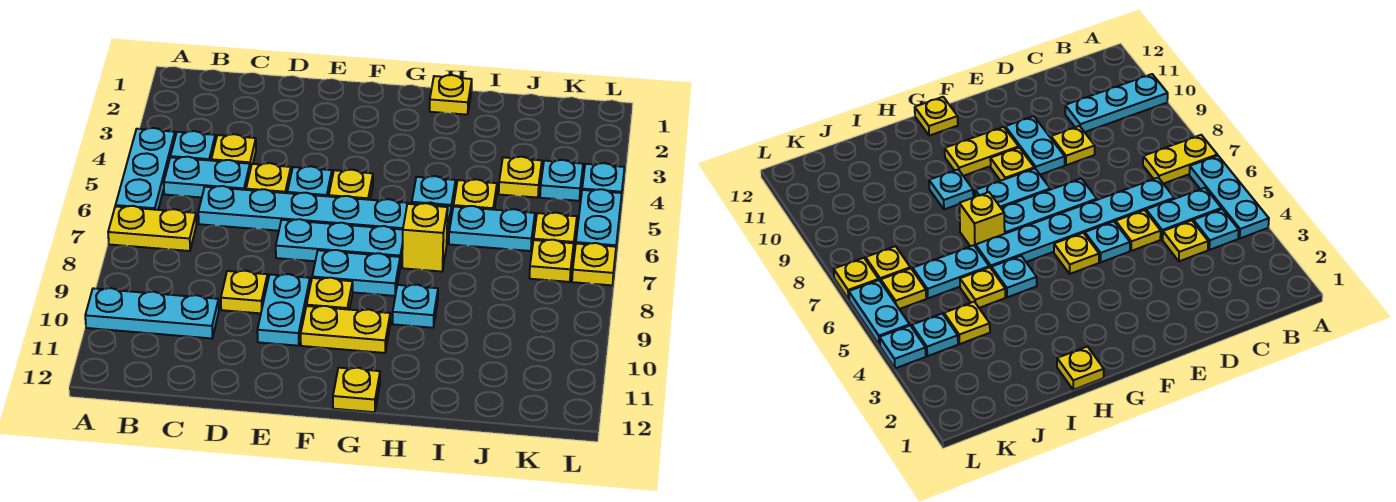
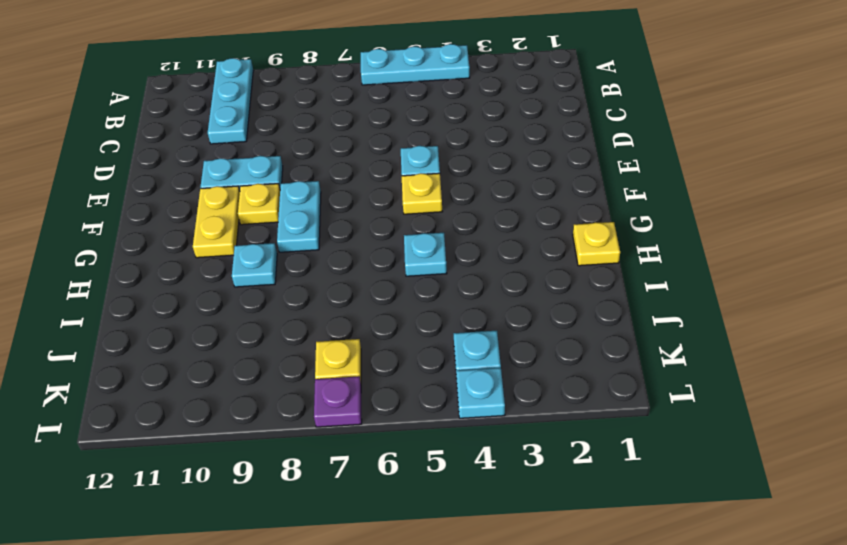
purple plate L7 level 1 -> yellow plate L7 level 1
none -> yellow plate A7:B7 level 1
none -> cyan plate B4 level 1
none -> cyan plate B5:C5 level 1
none -> yellow plate C4 level 1

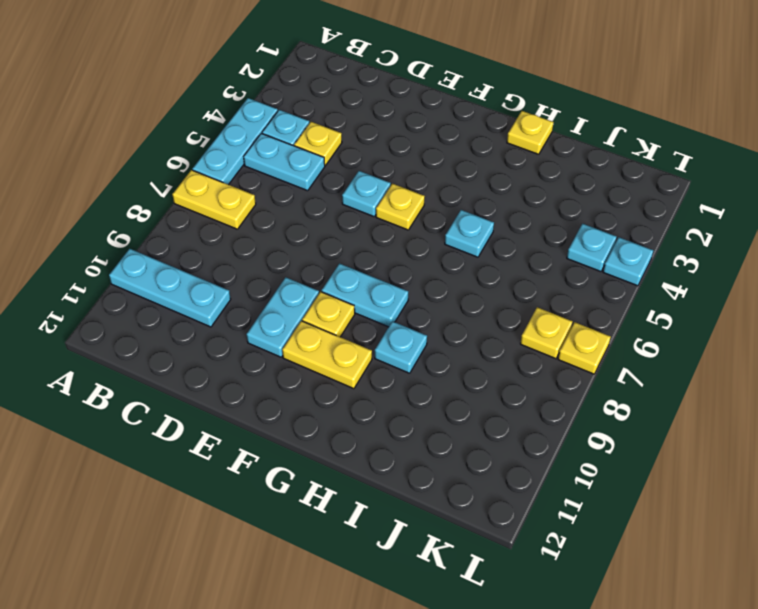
none -> cyan plate C6:H6 level 1
none -> yellow plate D5 level 1
none -> yellow plate D9 level 1
none -> cyan plate E7:G7 level 1

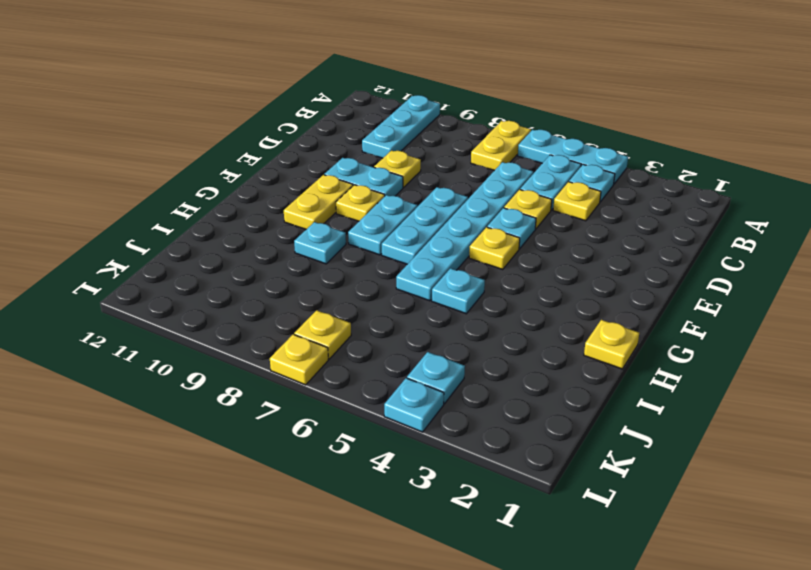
none -> yellow plate G12 level 1
none -> yellow brick H7 level 1
none -> yellow plate I5 level 1
none -> cyan plate I6:J6 level 1

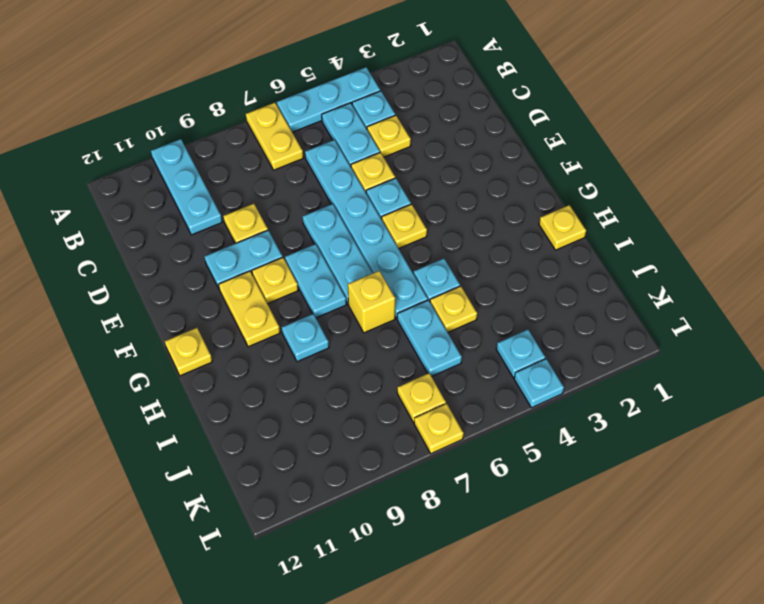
none -> yellow plate J4 level 1
none -> yellow plate K6 level 1
none -> cyan plate L5:L6 level 1

